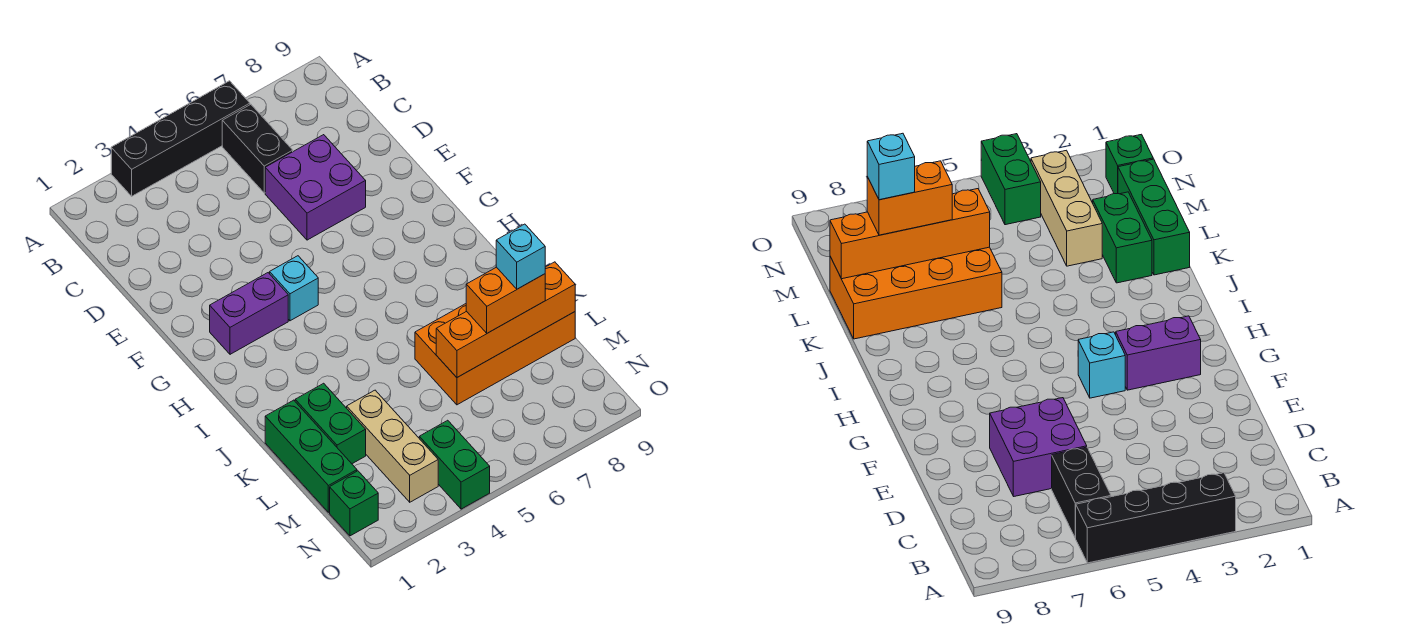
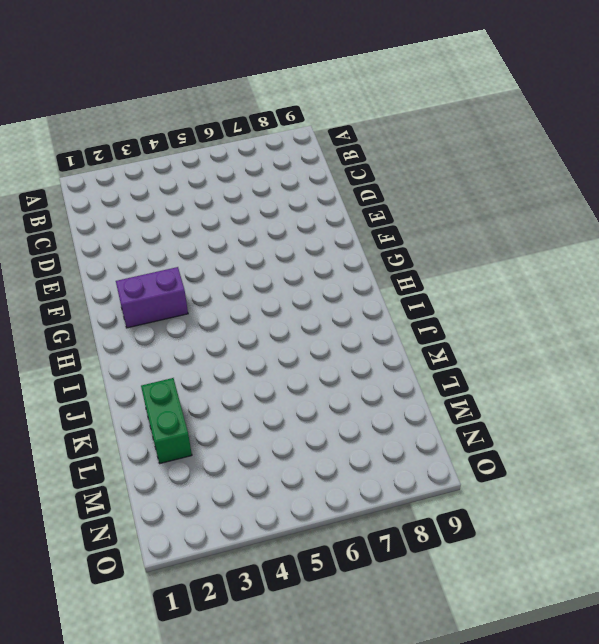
none -> black brick A3:A6 level 1
none -> black brick B6:C6 level 1
none -> purple brick D6:E7 level 1

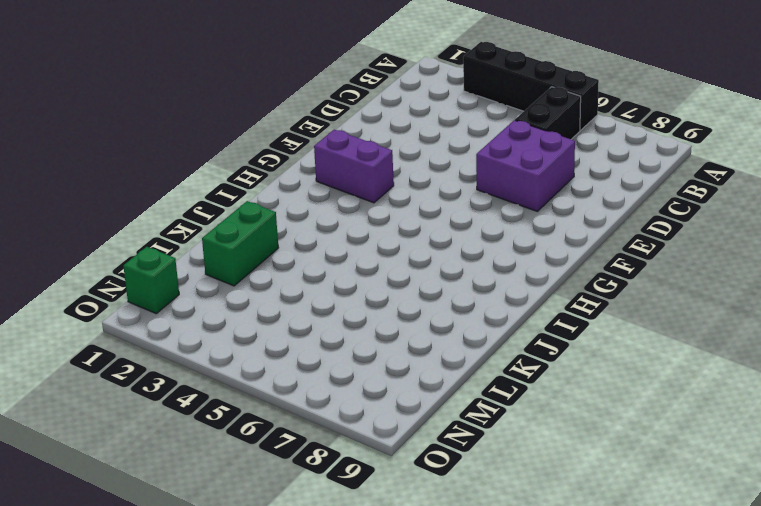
none -> cyan brick G4 level 1
none -> green brick K1:M1 level 1
none -> orange brick K6:L9 level 1

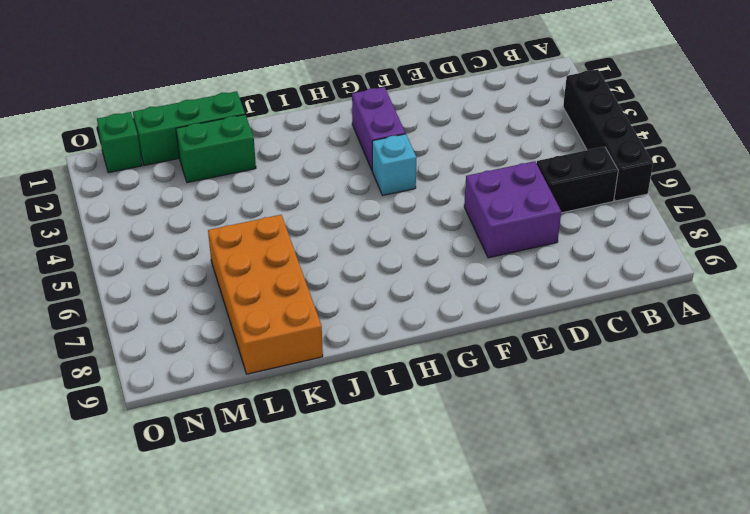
none -> tan brick L3:N3 level 1
none -> green brick N4:O4 level 1
none -> orange brick L6:L9 level 2

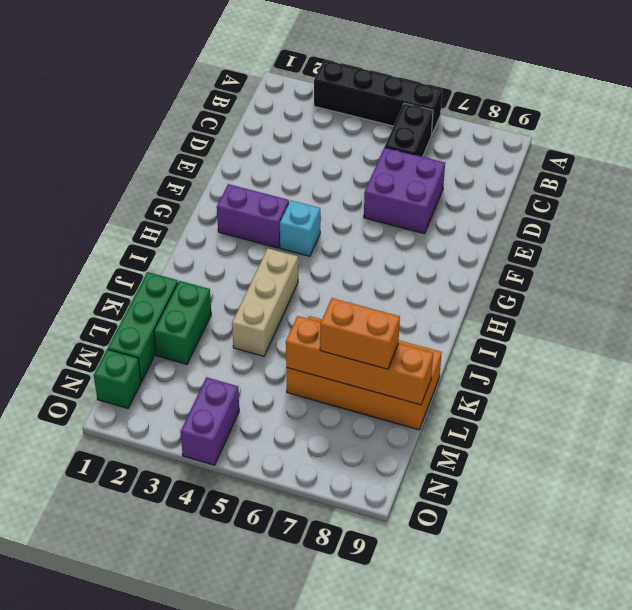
tan brick I4:K4 level 1 -> tan brick L3:N3 level 1
purple brick N4:O4 level 1 -> green brick N4:O4 level 1
none -> cyan brick L8 level 4

